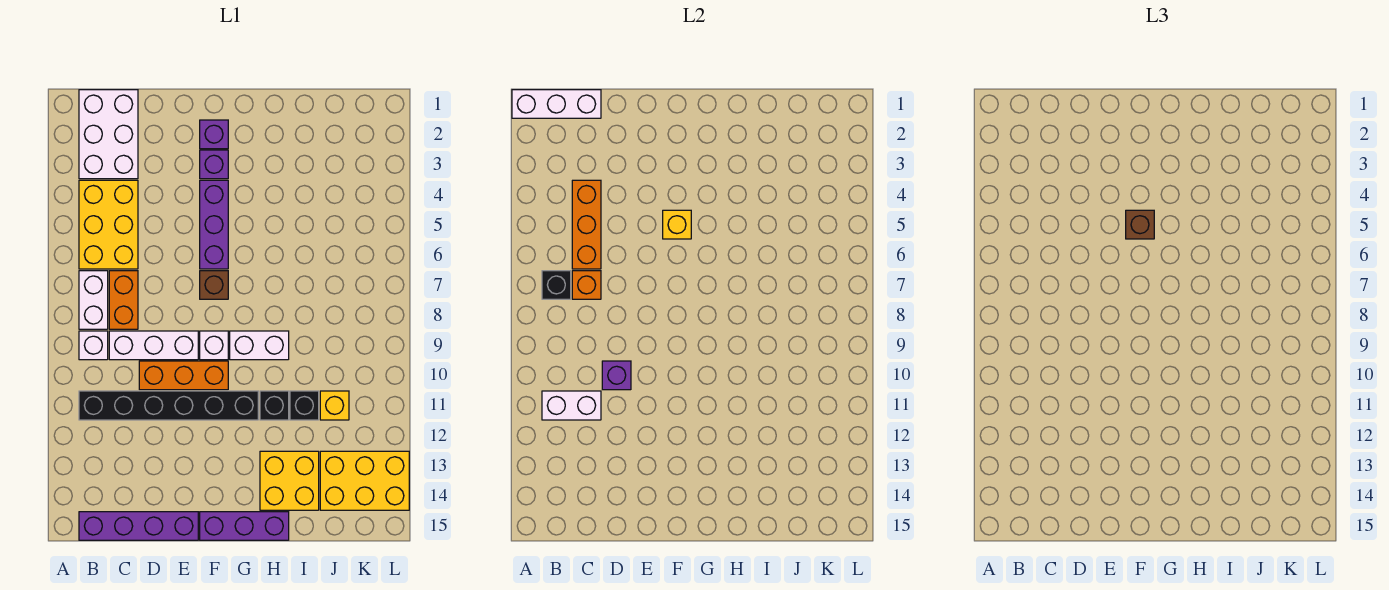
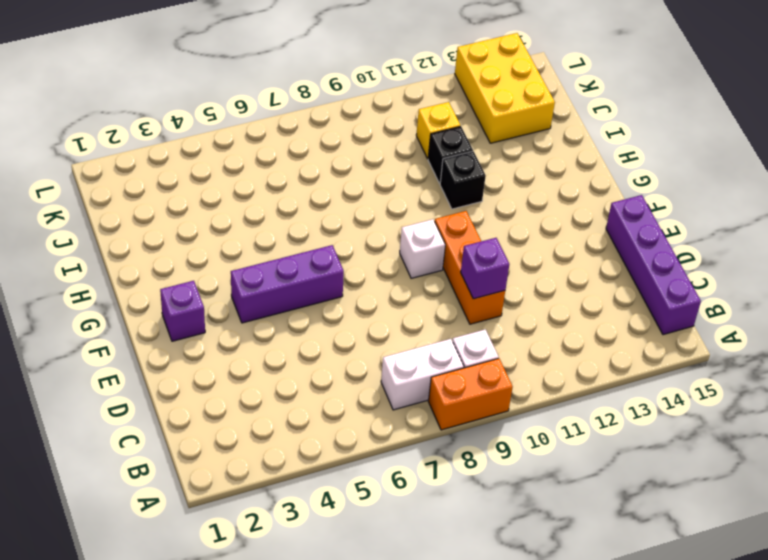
orange brick A8:A9 level 1 -> orange brick C7:C8 level 1
none -> white brick B1:C3 level 1
none -> yellow brick B4:C6 level 1
none -> black brick B11:G11 level 1

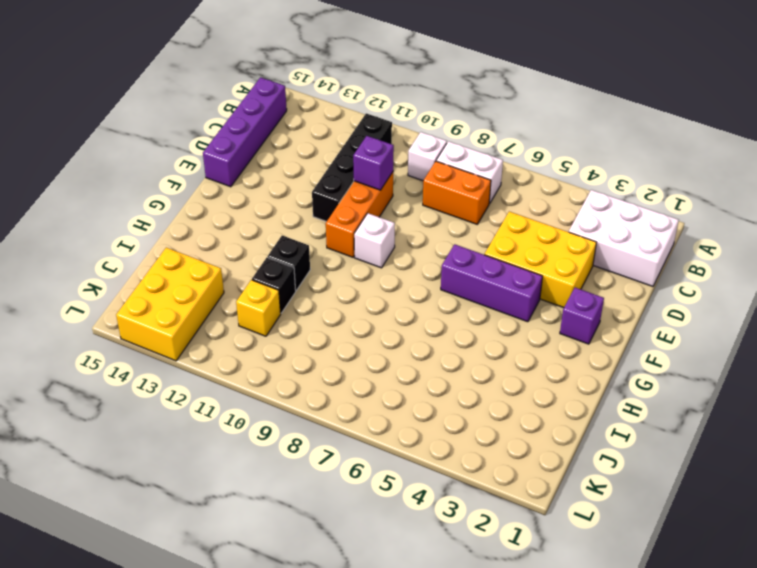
black brick B11:E11 level 1 -> black brick B11:G11 level 1
yellow brick D3:E5 level 1 -> yellow brick B4:C6 level 1
none -> white brick C9:E9 level 1
none -> purple brick F3 level 1
none -> brown brick F7 level 1

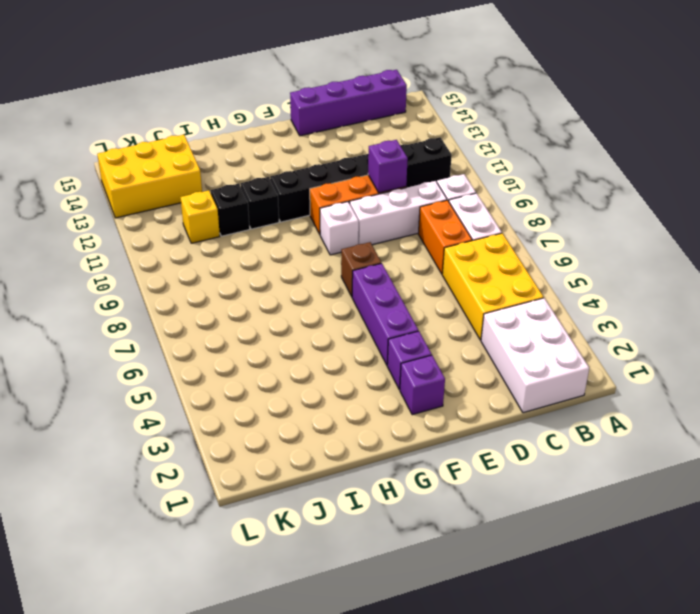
none -> purple brick F15:H15 level 1
none -> white brick G9:H9 level 1
none -> yellow brick H13:I14 level 1

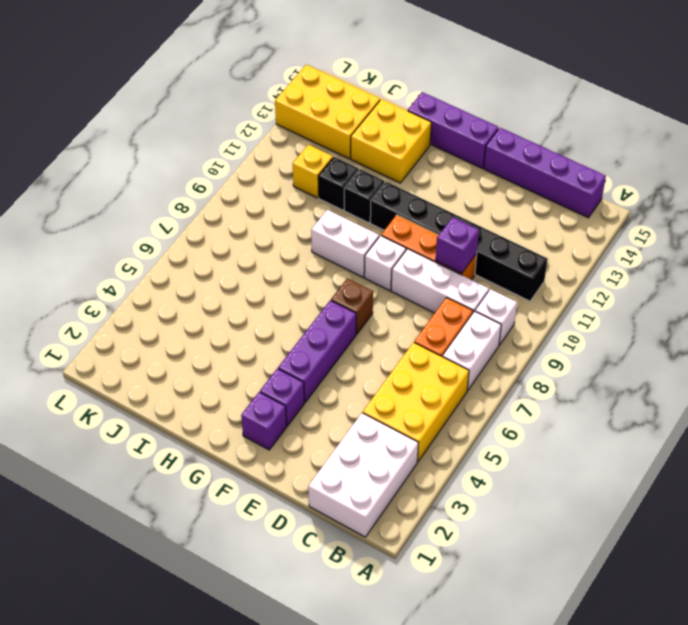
none -> white brick A1:C1 level 2
none -> black brick B7 level 2
none -> white brick B11:C11 level 2

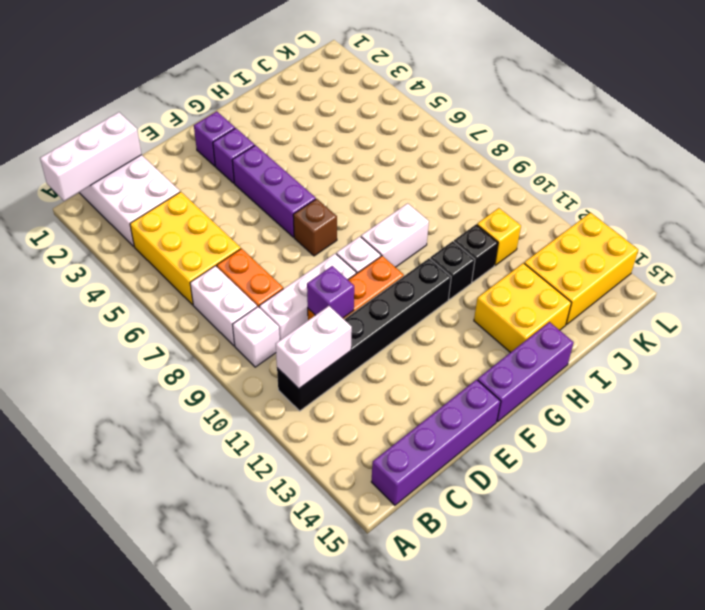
none -> black brick B7 level 2
none -> orange brick C4:C6 level 2
none -> orange brick C7 level 2

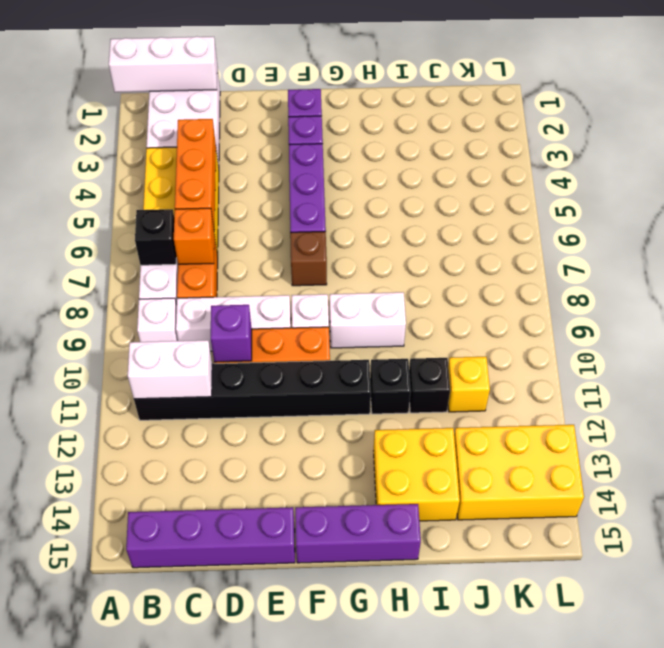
none -> yellow brick F5 level 2
none -> brown brick F5 level 3

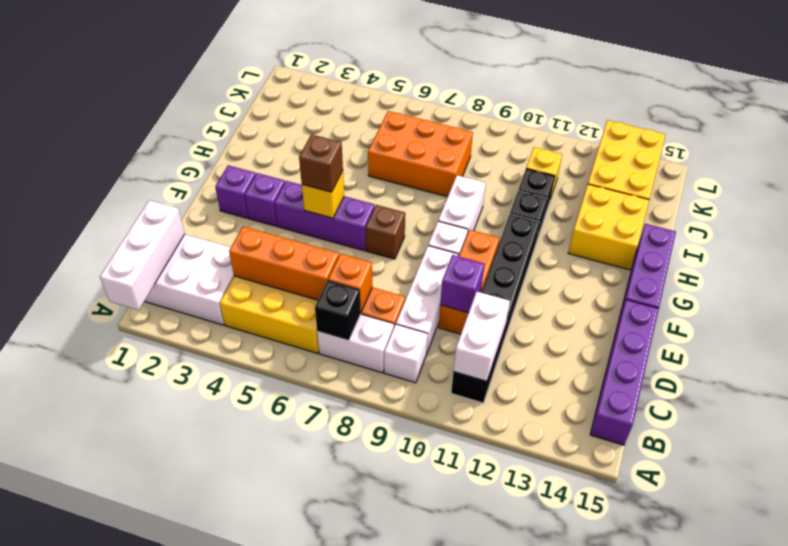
orange brick I6:J8 level 1 -> none

